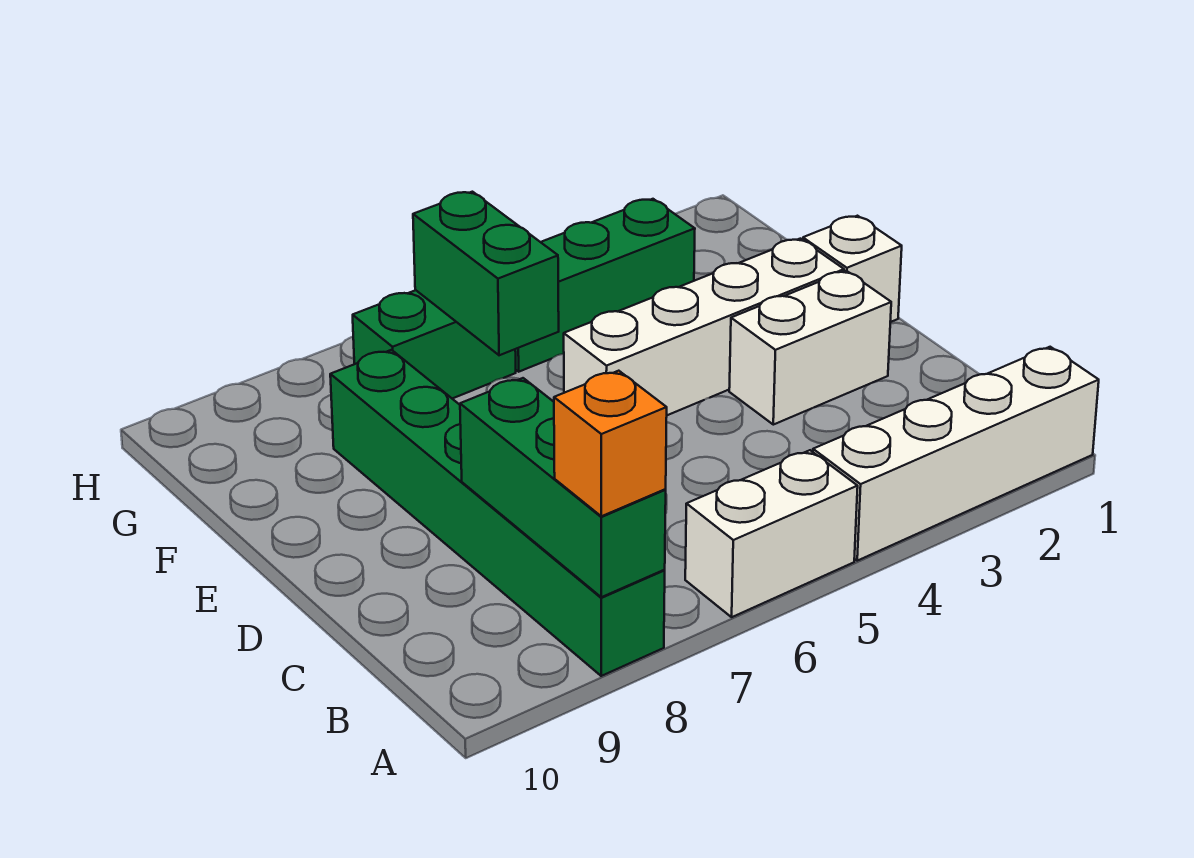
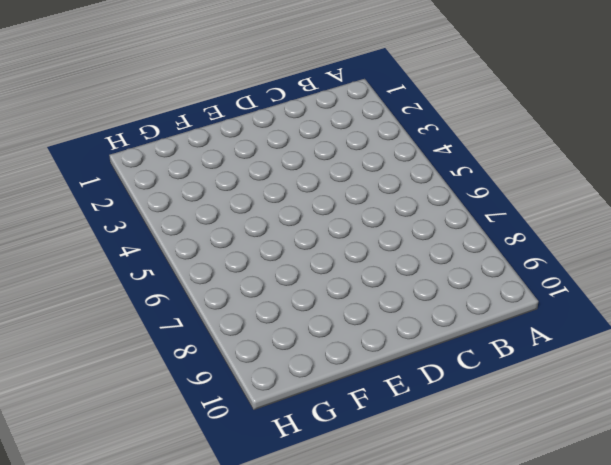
none -> white brick A1:A4 level 1
none -> white brick A5:A6 level 1

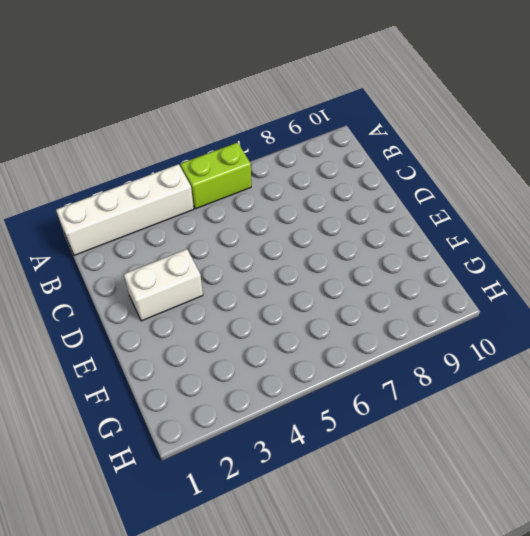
lime brick A5:A6 level 1 -> white brick A5:A6 level 1
none -> green brick A8:F8 level 1
none -> white brick E1 level 1

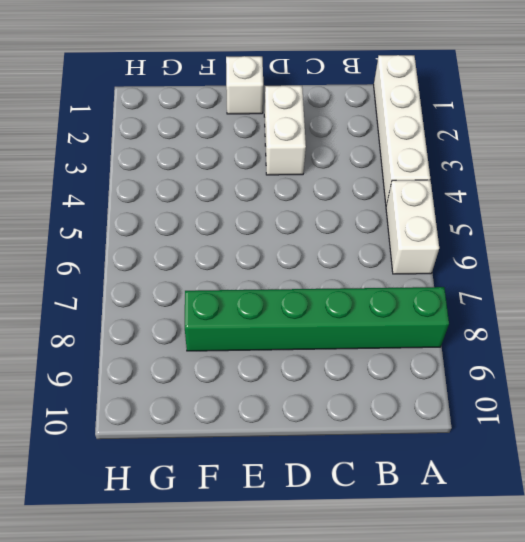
none -> white brick E2:E5 level 1
none -> green brick G3:G5 level 1

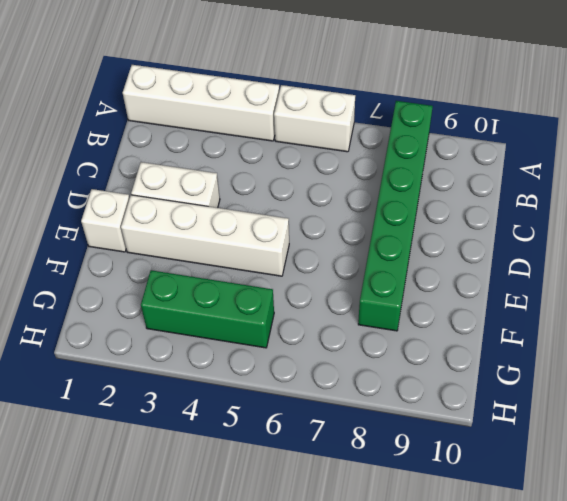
none -> green brick G6:G7 level 1
none -> green brick A8:C8 level 2

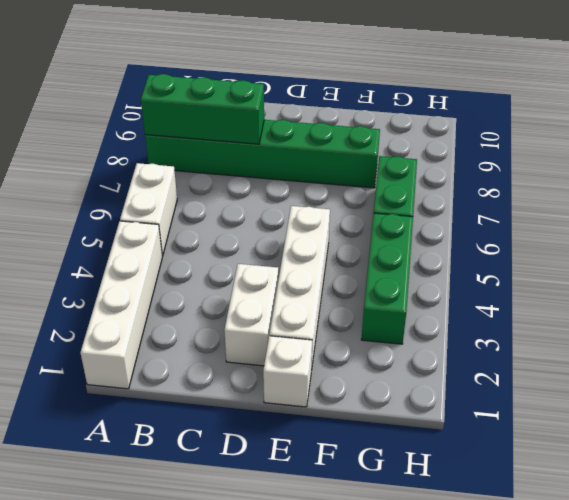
none -> green brick F6:G6 level 2
none -> orange brick A8 level 3

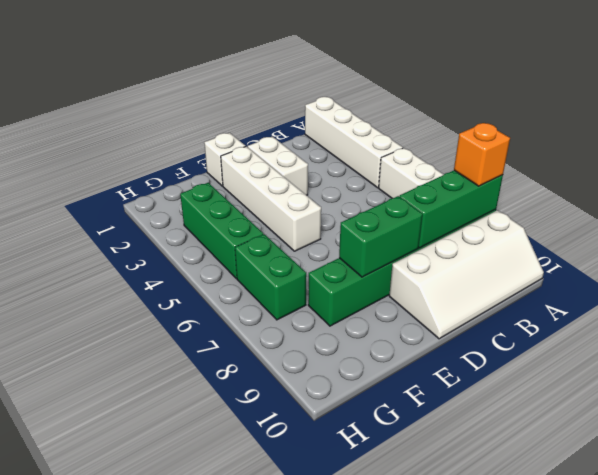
white slope A9:D10 level 1 top 9 -> none
green brick D8:E8 level 2 -> green brick F6:G6 level 2

